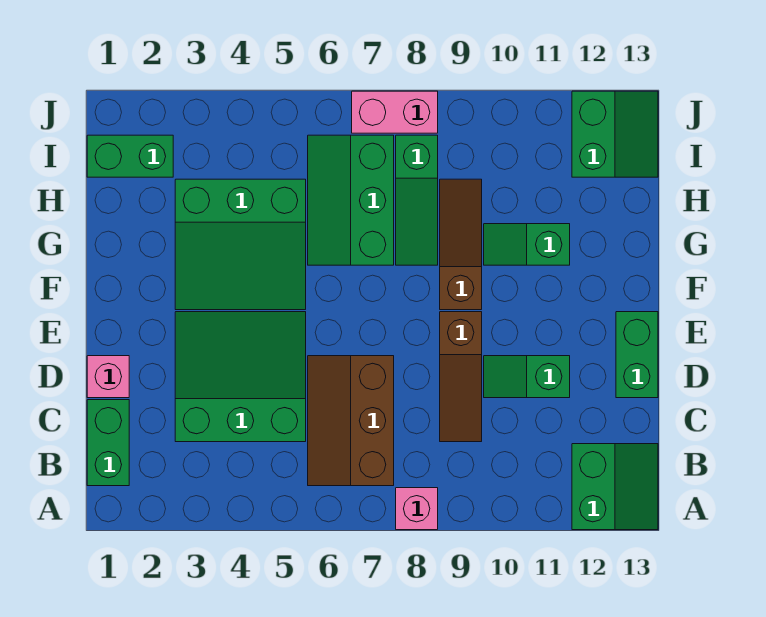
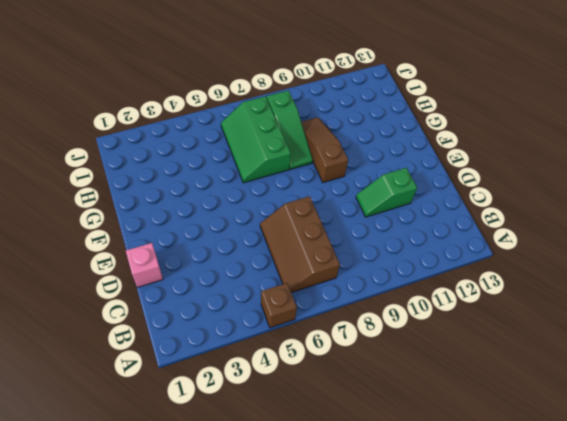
brown brick A5 level 1 -> none
none -> pink brick A8 level 1
none -> green slope A12:B13 level 1 top 12
none -> green brick B1:C1 level 1

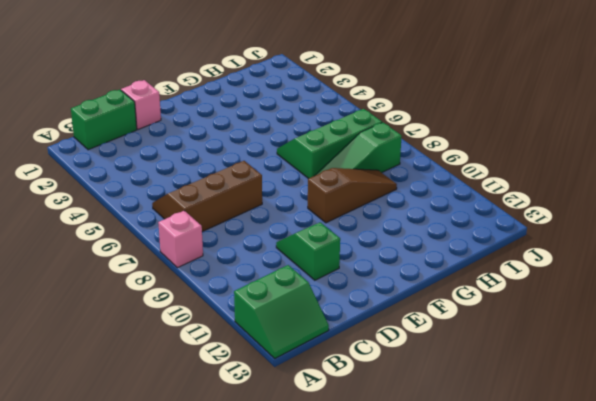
none -> green slope C3:E5 level 1 top C
none -> brown slope C9:E9 level 1 top E
none -> green brick D13:E13 level 1

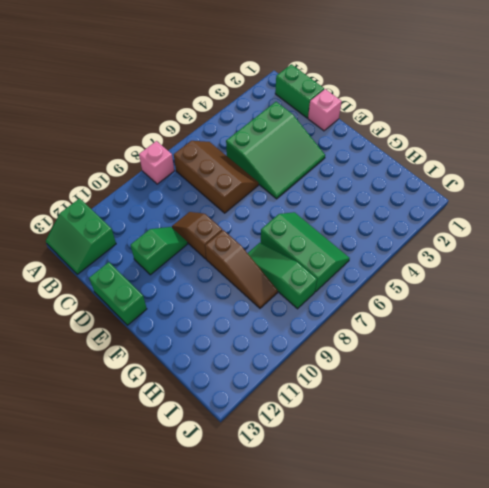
brown slope D9:E9 level 1 top E -> brown slope C9:E9 level 1 top E
none -> green slope F3:H5 level 1 top H
none -> green slope G10:G11 level 1 top 11
none -> green brick I1:I2 level 1

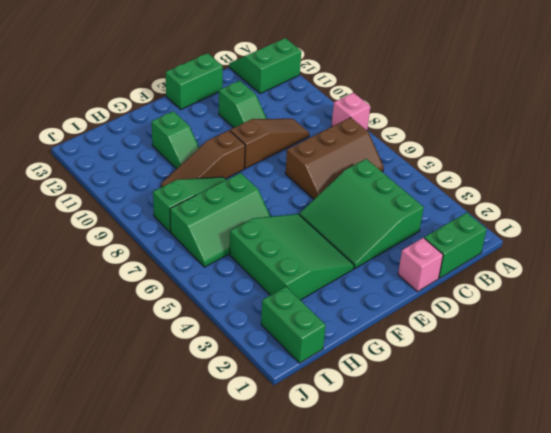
none -> green slope I12:J13 level 1 top 12
none -> pink brick J7:J8 level 1

